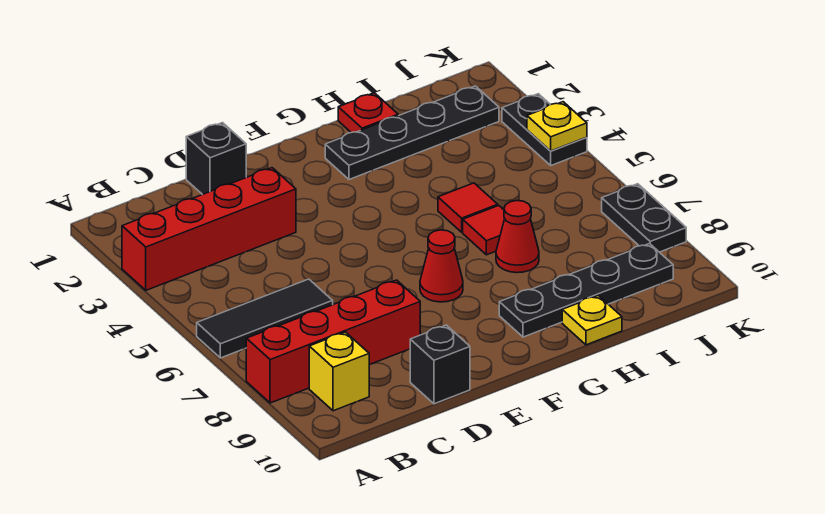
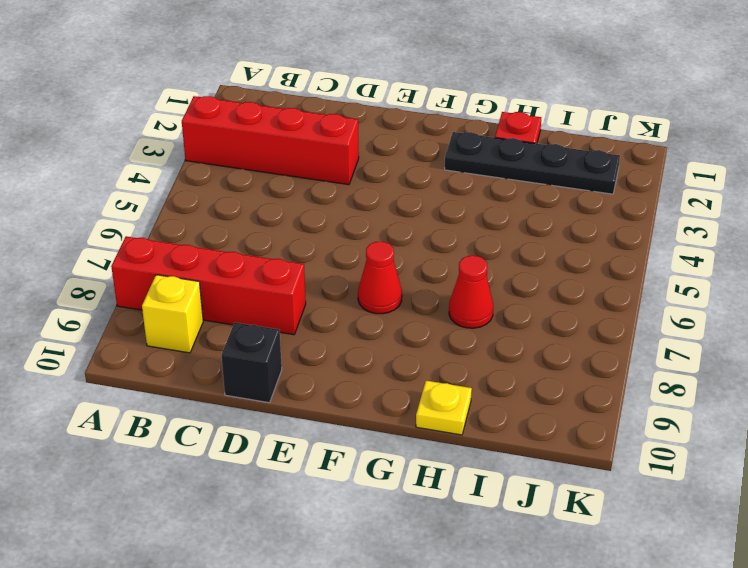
none -> black tile A6:C6 level 1
none -> black brick D1 level 1
none -> black plate G9:J9 level 1

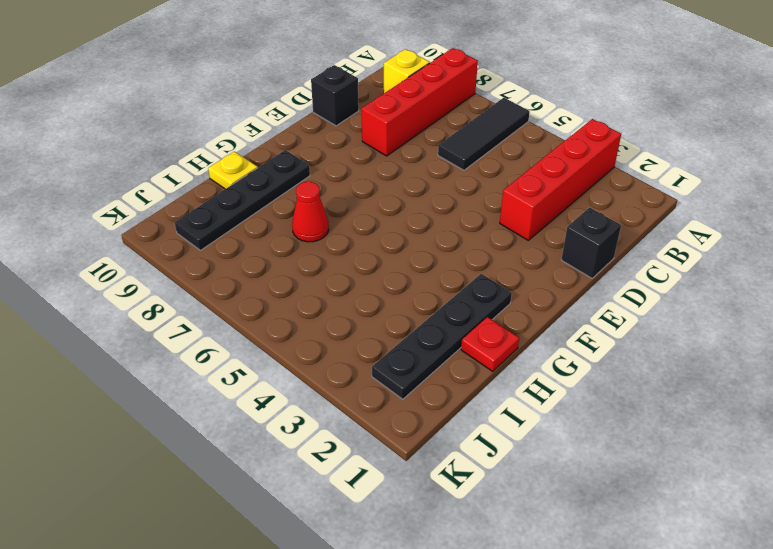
none -> red cone F7 level 1
none -> red tile H5 level 1
none -> red tile H6 level 1

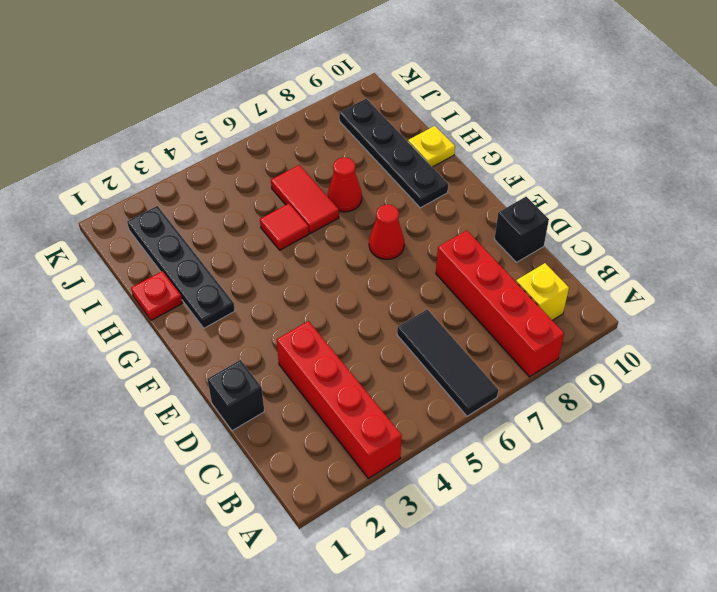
red tile H6:I6 level 1 -> red tile H6 level 1
none -> black plate K3:K4 level 1
none -> black plate K7:K8 level 1
none -> yellow plate K4 level 2

